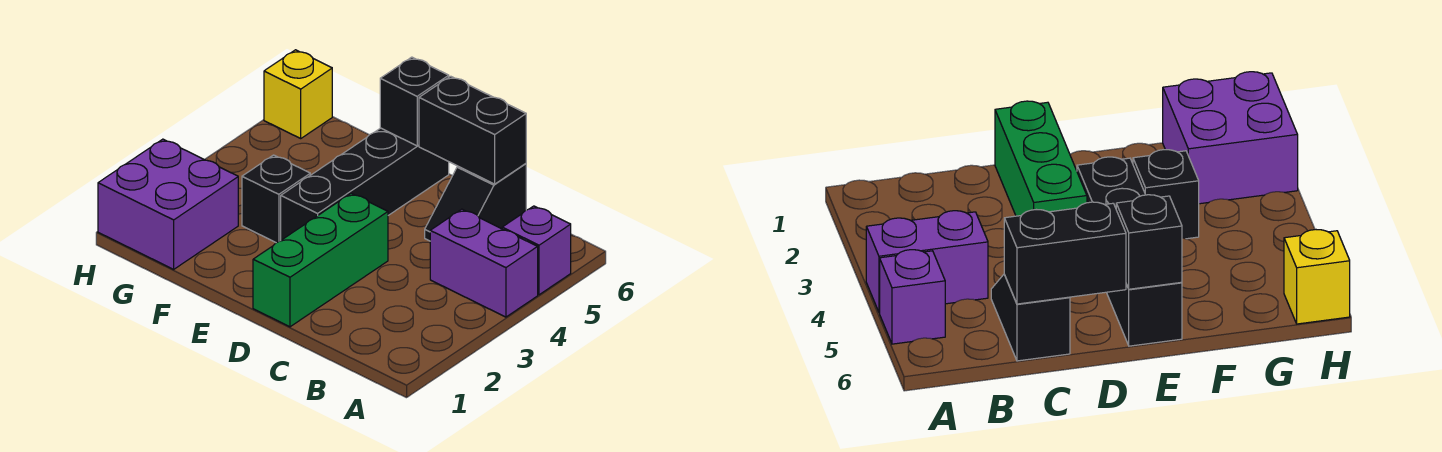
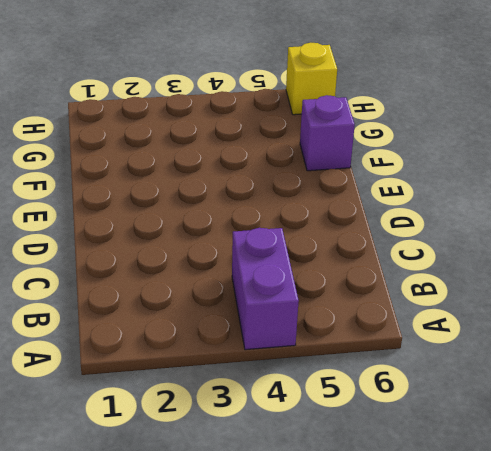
purple brick F6 level 1 -> purple brick A5 level 1
none -> black slope C5:C6 level 1 top 6
none -> green brick D1:D3 level 1

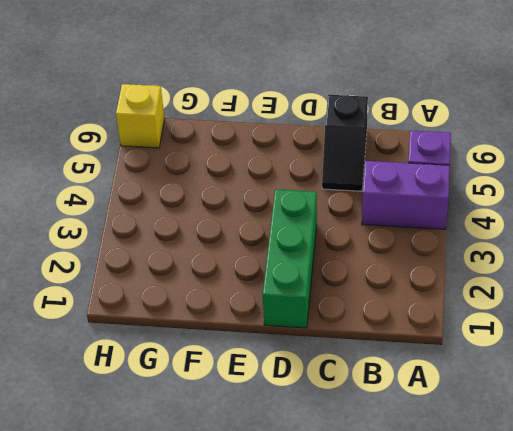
none -> black brick E3:E6 level 1
none -> black brick F3 level 1

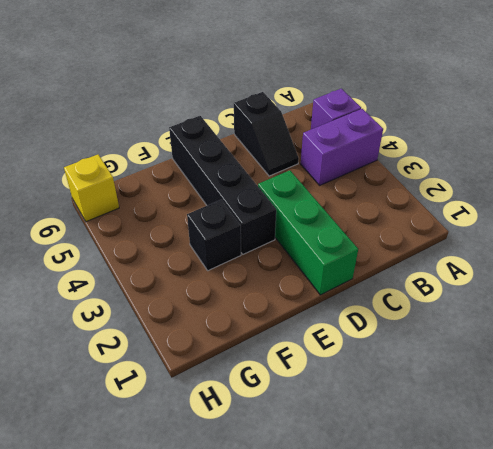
none -> purple brick G1:H2 level 1
none -> black brick C6:D6 level 2

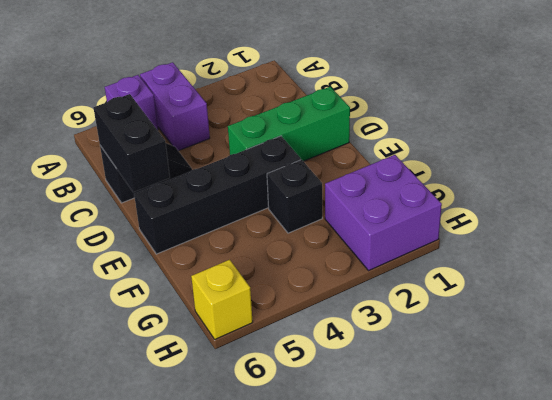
none -> black brick E6 level 2

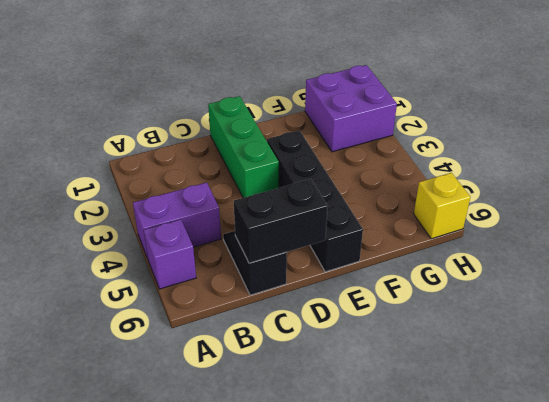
none -> black brick F3 level 1
none -> black brick E6 level 2

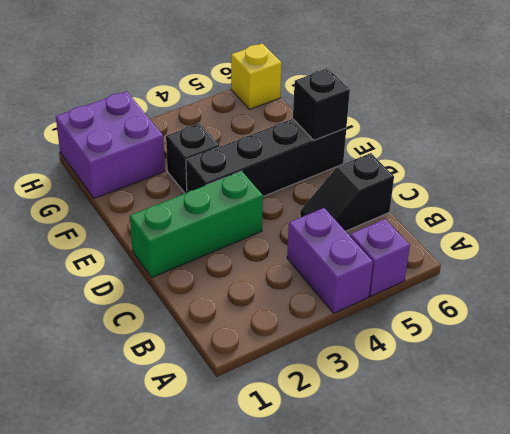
none -> black brick C6:D6 level 2

